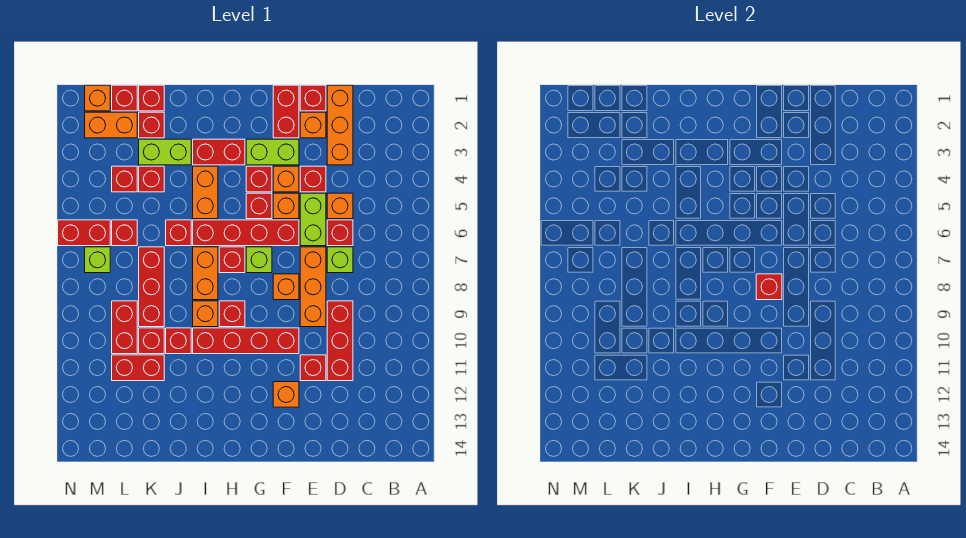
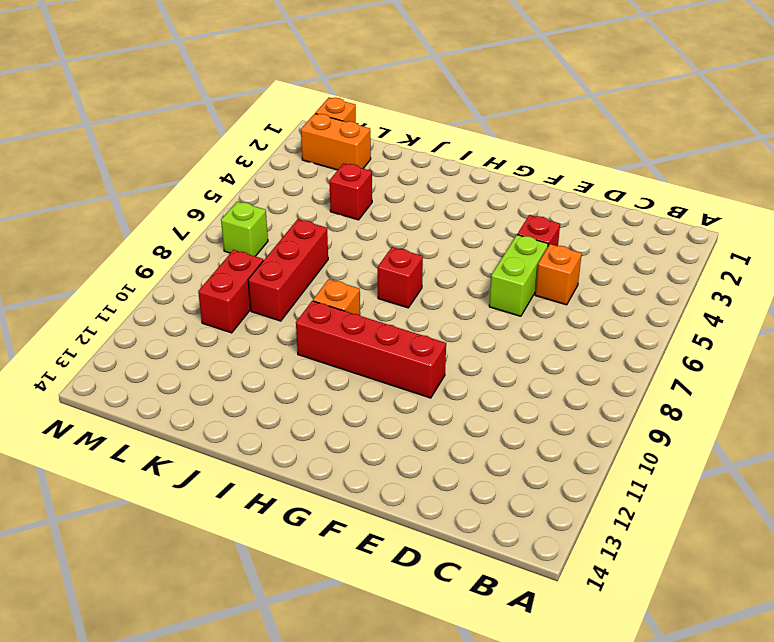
none -> orange brick D1:D3 level 1
none -> red brick D6 level 1
none -> lime brick D7 level 1
none -> red brick D9:D11 level 1

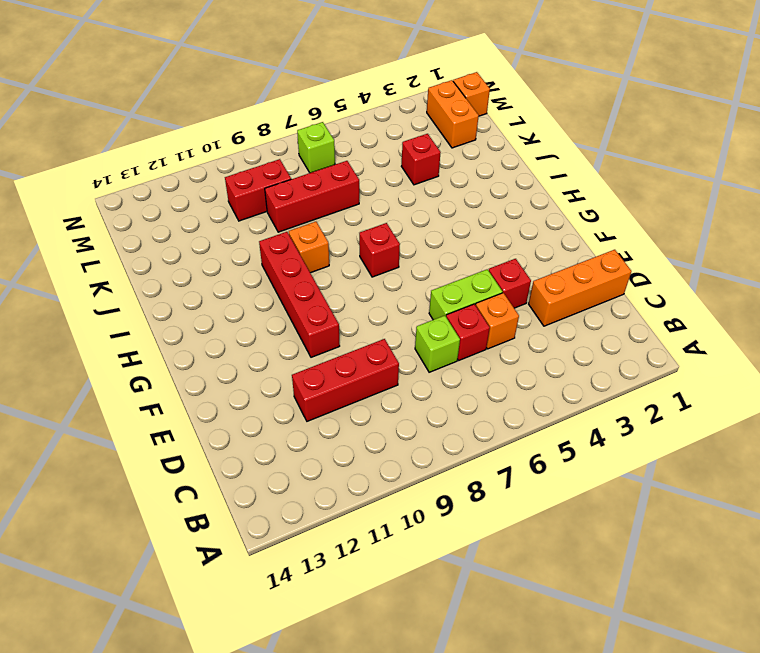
none -> red brick E1 level 1
none -> orange brick E2 level 1
none -> orange brick E7:E9 level 1
none -> red brick E11 level 1

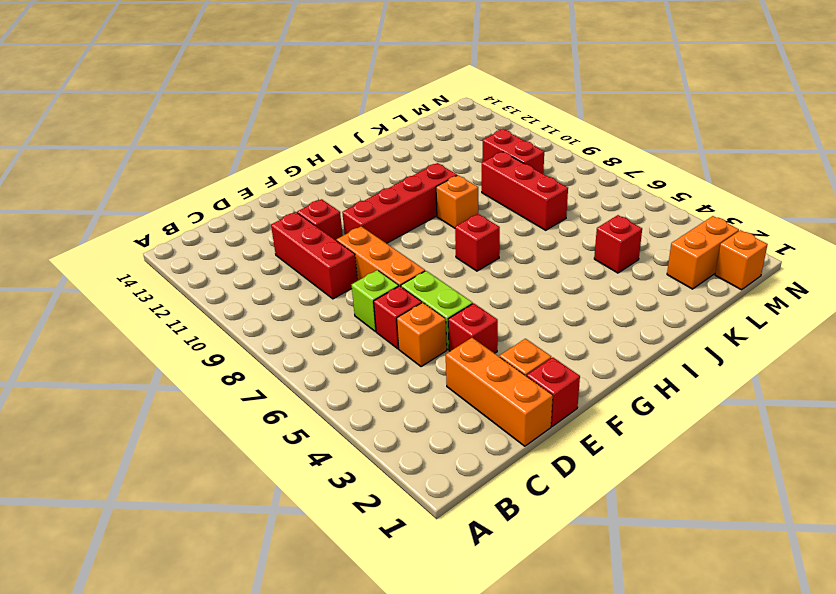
none -> red brick F1:F2 level 1
none -> lime brick F3:G3 level 1
none -> orange brick F4 level 1
none -> orange brick F5 level 1

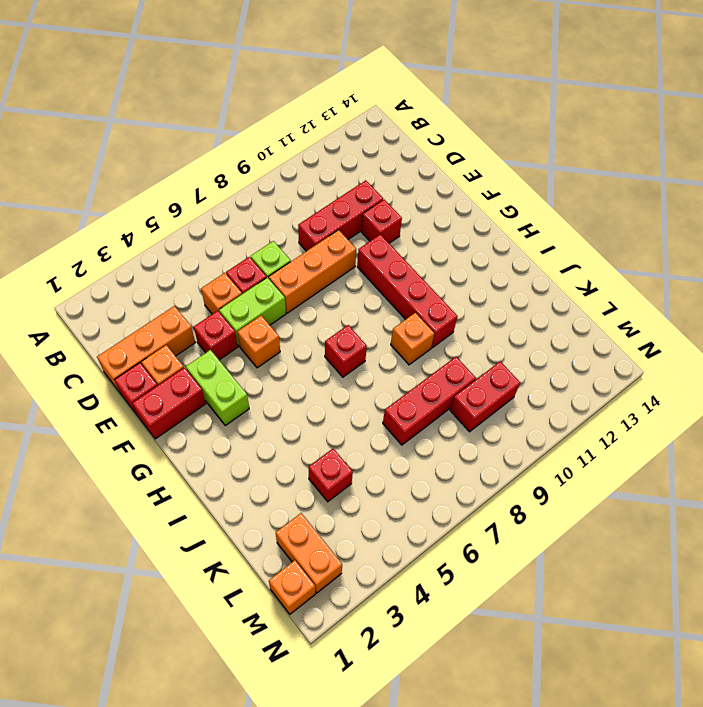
none -> orange brick F4 level 1
none -> red brick F6:I6 level 1
none -> orange brick F8 level 1
none -> orange brick F12 level 1

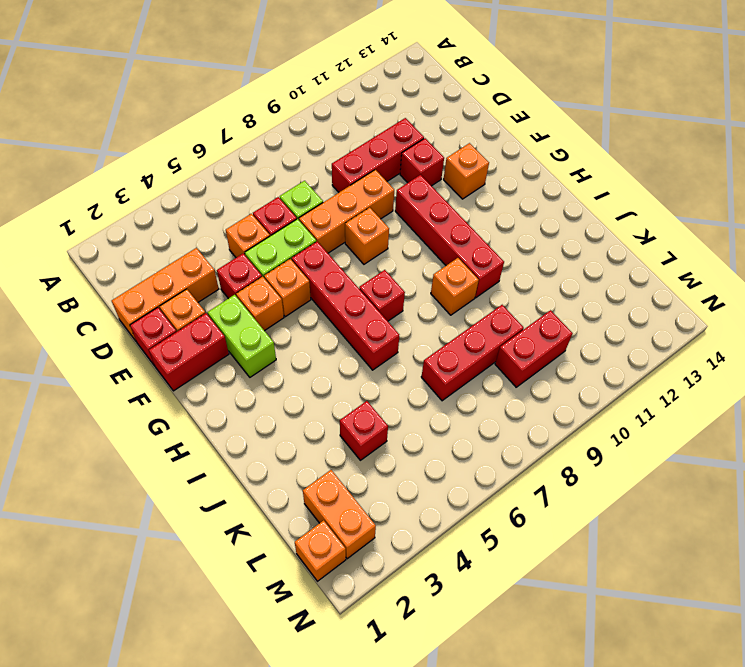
none -> red brick G4 level 1
none -> red brick G5 level 1
none -> lime brick G7 level 1
none -> red brick H3:I3 level 1

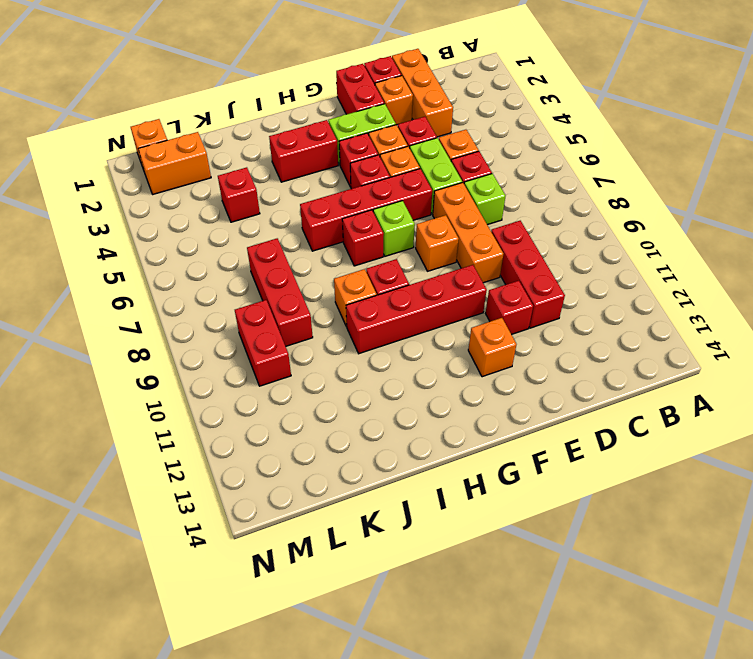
none -> orange brick I4:I5 level 1
none -> orange brick I7:I8 level 1
none -> lime brick J3:K3 level 1
none -> red brick J6 level 1

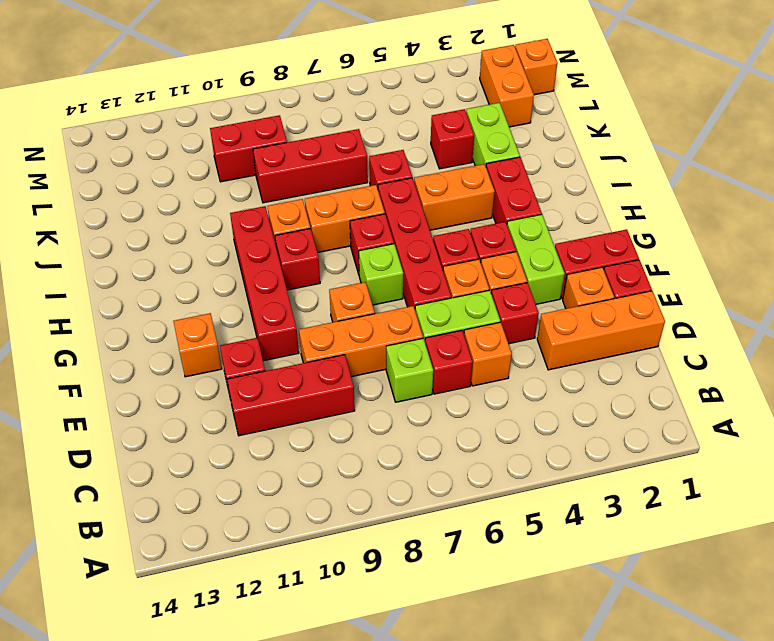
none -> red brick J10 level 1
none -> red brick K1 level 1
none -> red brick K2 level 1
none -> red brick K10 level 1

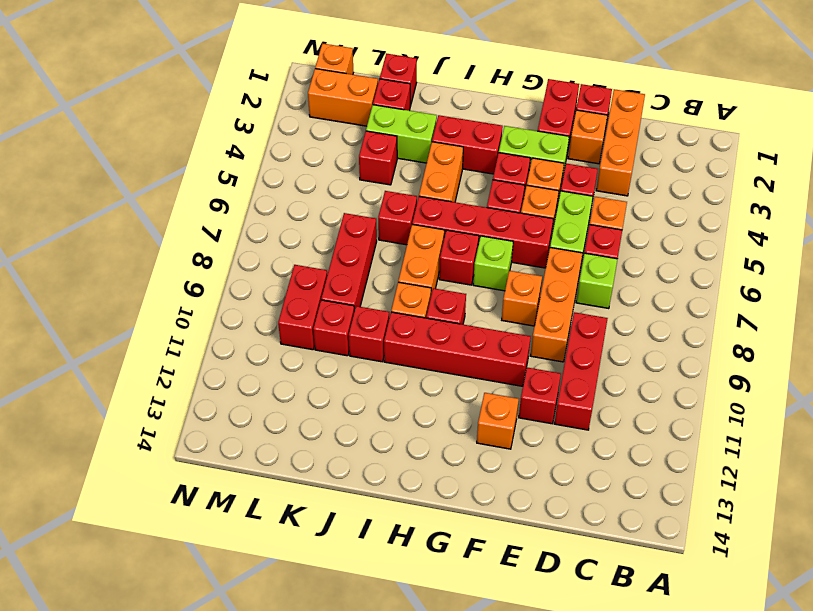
none -> red brick K11:L11 level 1
none -> red brick L1 level 1
none -> red brick L4 level 1
none -> red brick L6 level 1

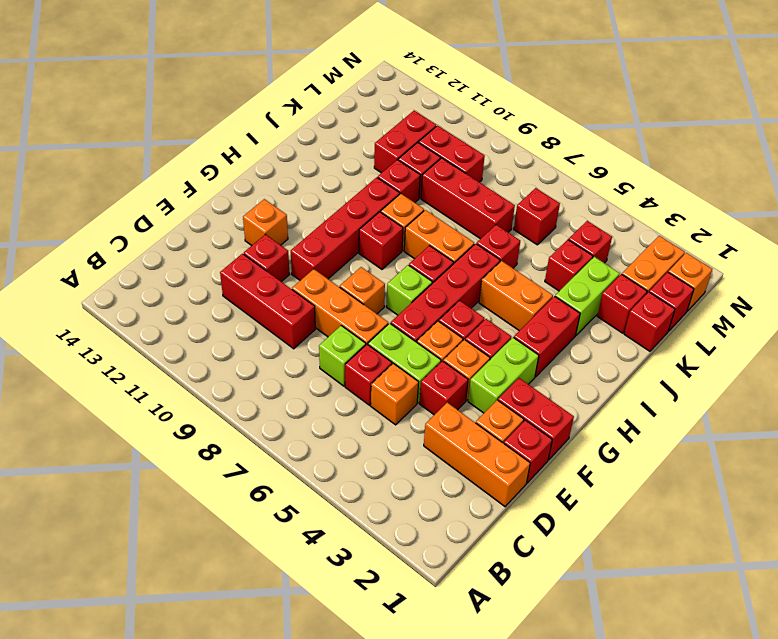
none -> red brick M6:N6 level 1
none -> lime brick M7 level 1
none -> red brick F8 level 2

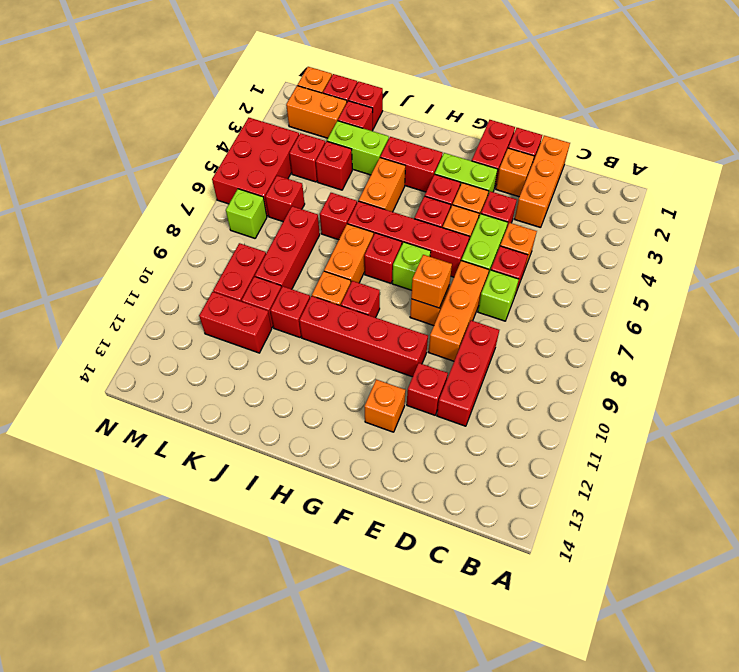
orange brick F8 level 2 -> red brick F8 level 2
red brick M4:N6 level 1 -> red brick M6:N6 level 1

